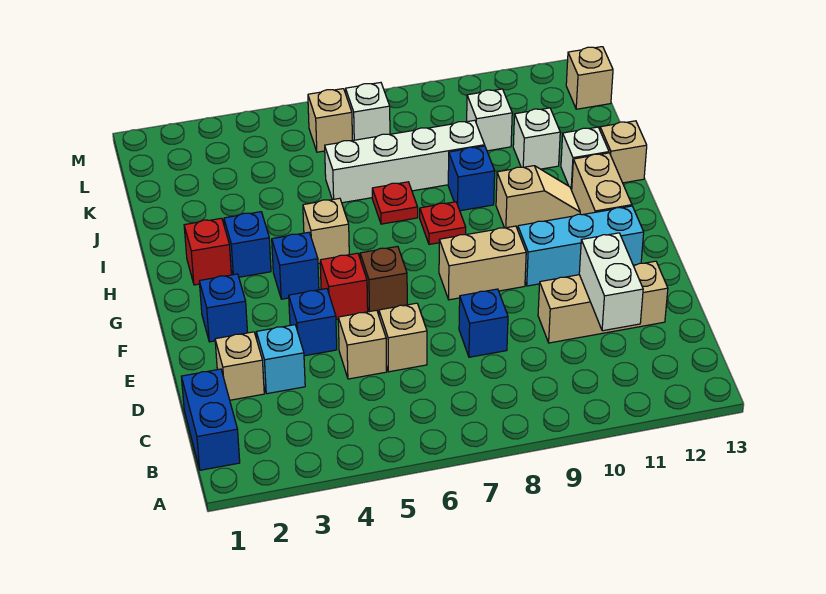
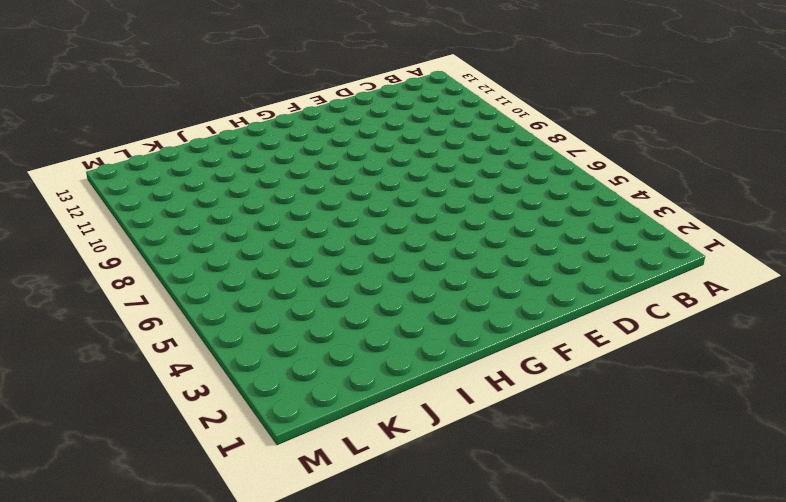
none -> blue brick B1:C1 level 1
none -> tan brick D2 level 1
none -> cyan brick D3 level 1
none -> tan brick D5 level 1

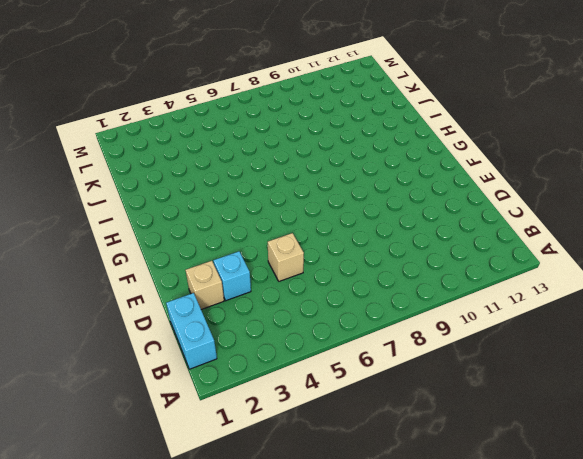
cyan brick B1:C1 level 1 -> blue brick B1:C1 level 1
none -> tan brick D6 level 1
none -> blue brick D8 level 1
none -> tan brick D10:D12 level 1
none -> blue brick E4 level 1

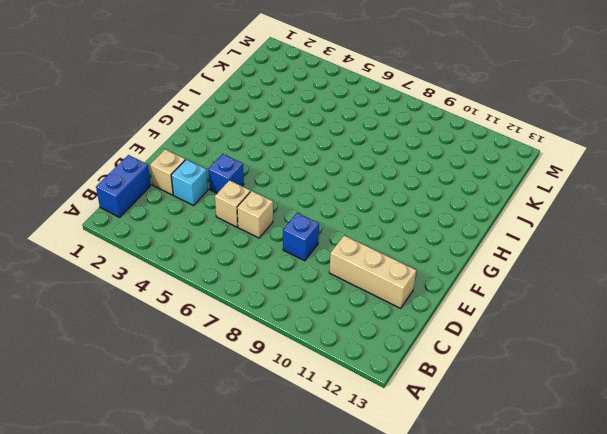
none -> blue brick F2 level 1
none -> red brick F5 level 1
none -> brown brick F6 level 1
none -> tan brick F8:F9 level 1

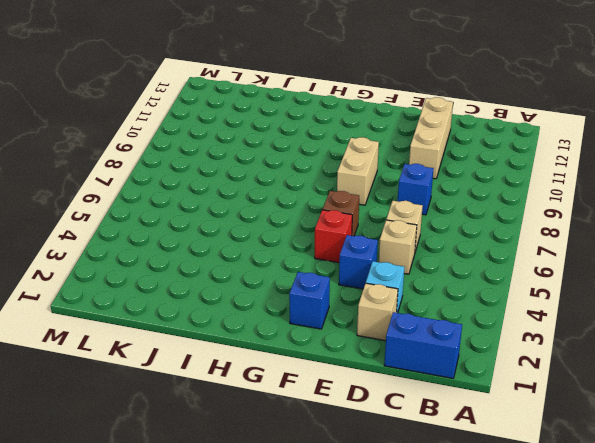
none -> cyan brick F10:F12 level 1
none -> blue brick G4 level 1
none -> tan brick G12:H12 level 1
none -> red brick H2 level 1

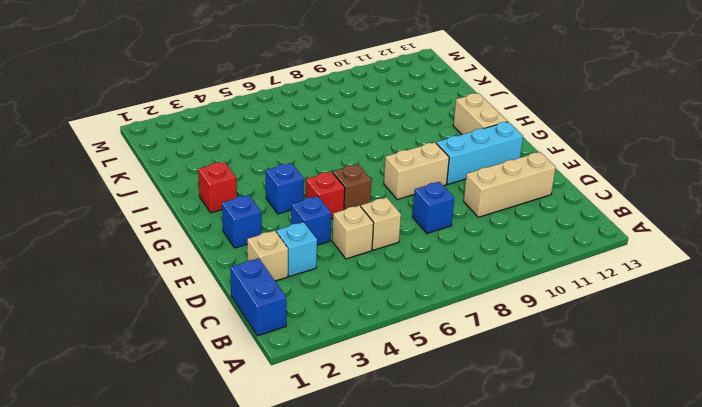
none -> blue brick H3 level 1
none -> tan brick H5 level 1
none -> red plate H8 level 1
none -> tan slope H10:H11 level 1 top 10

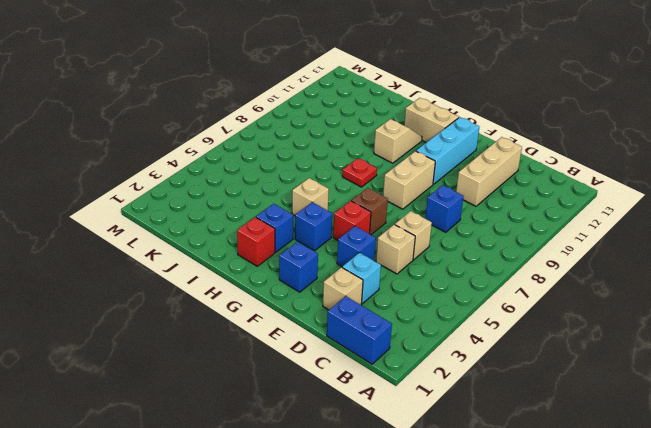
none -> red plate I7 level 1
none -> blue brick I9 level 1
none -> white brick I12 level 1
none -> tan brick I13 level 1

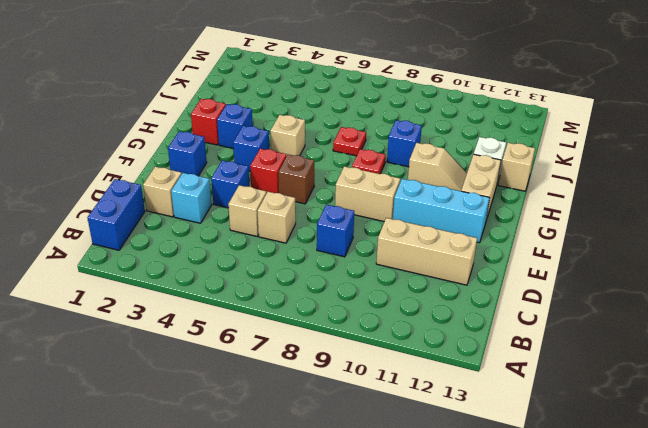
none -> white brick J6:J9 level 1
none -> white brick J11 level 1
none -> white brick K10 level 1
none -> tan brick L6 level 1

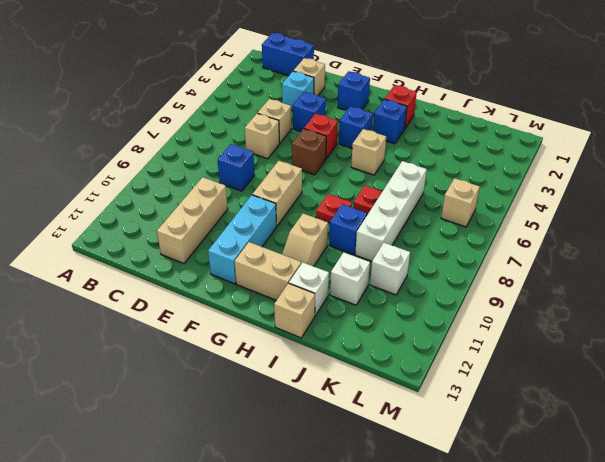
none -> white brick L7 level 1
none -> tan brick L13 level 1
none -> white brick C11:D11 level 2

